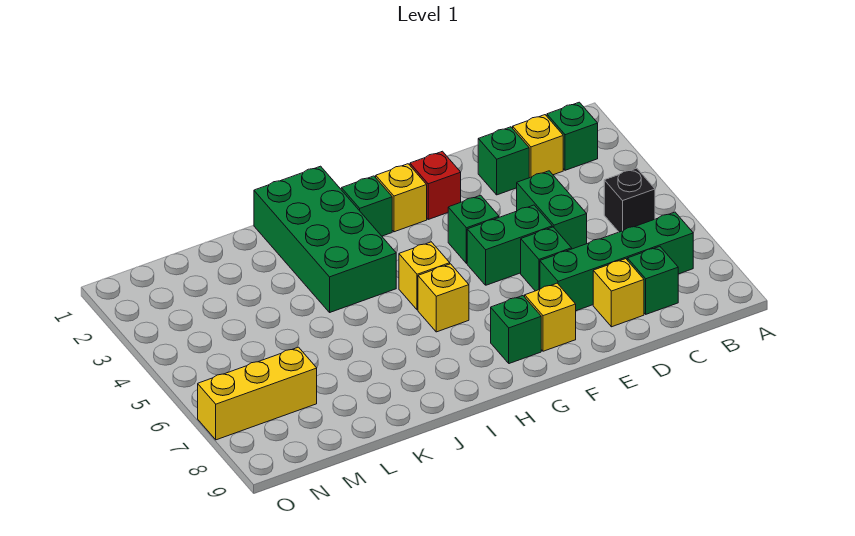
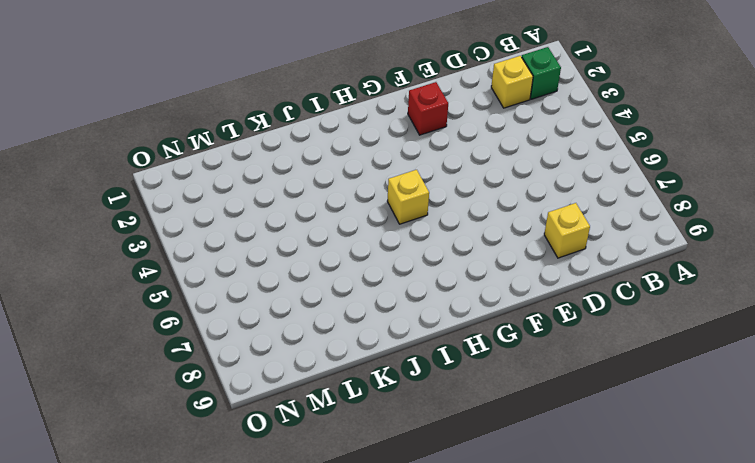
none -> black brick B5 level 1
none -> green brick B7:E7 level 1
none -> green brick C8 level 1

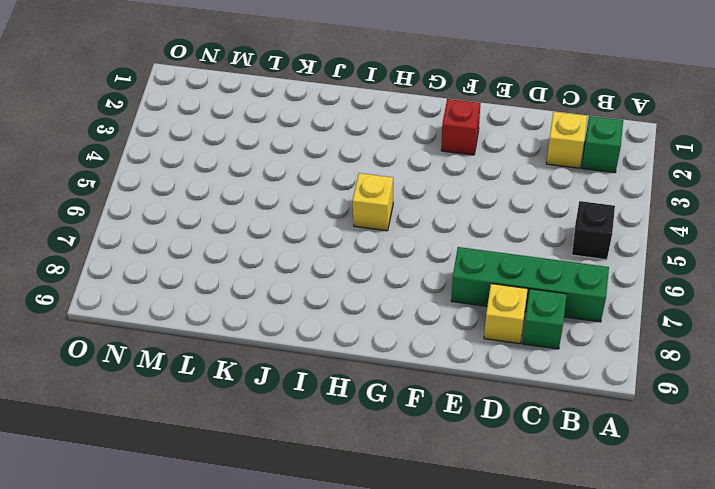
none -> green brick D2 level 1
none -> green brick D4:D5 level 1
none -> green brick E5:F5 level 1

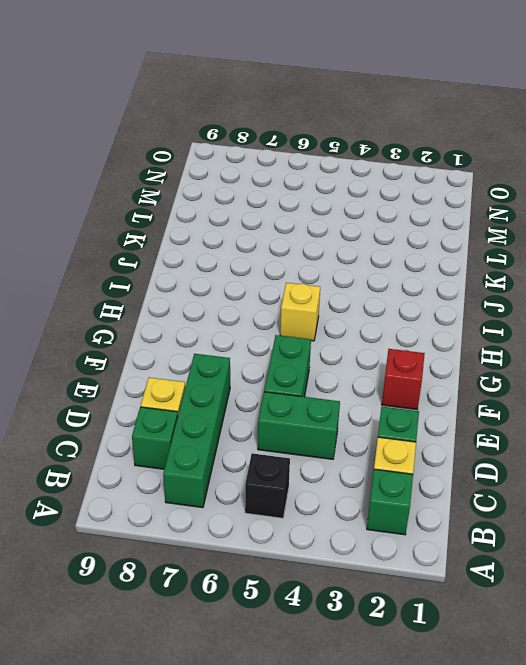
none -> green brick E6 level 1
none -> green brick F4 level 1
none -> yellow brick F8 level 1

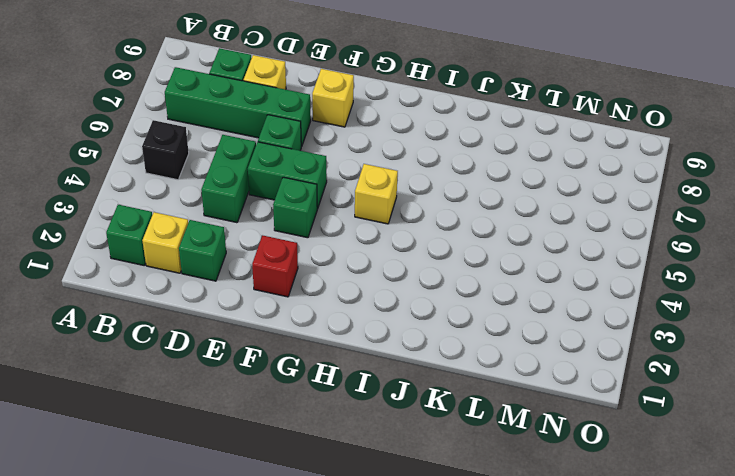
none -> yellow brick G2 level 1
none -> green brick G8 level 1
none -> green brick H2 level 1

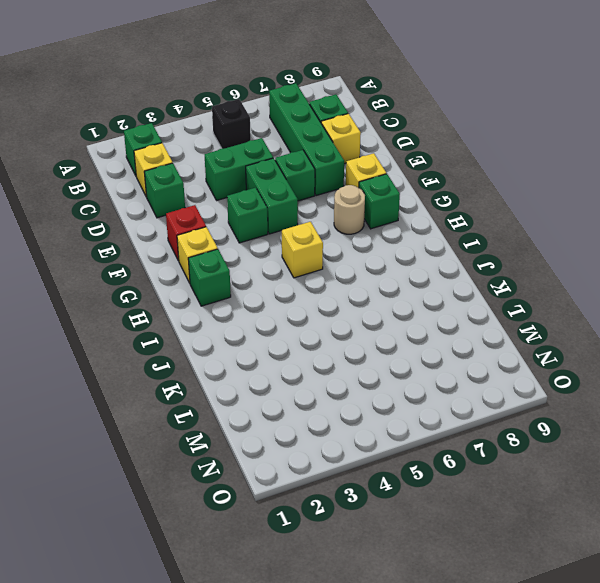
tan round brick G7 level 1 -> none
none -> yellow brick H6 level 1
none -> green brick I1:J4 level 1
none -> yellow brick M7:O7 level 1

